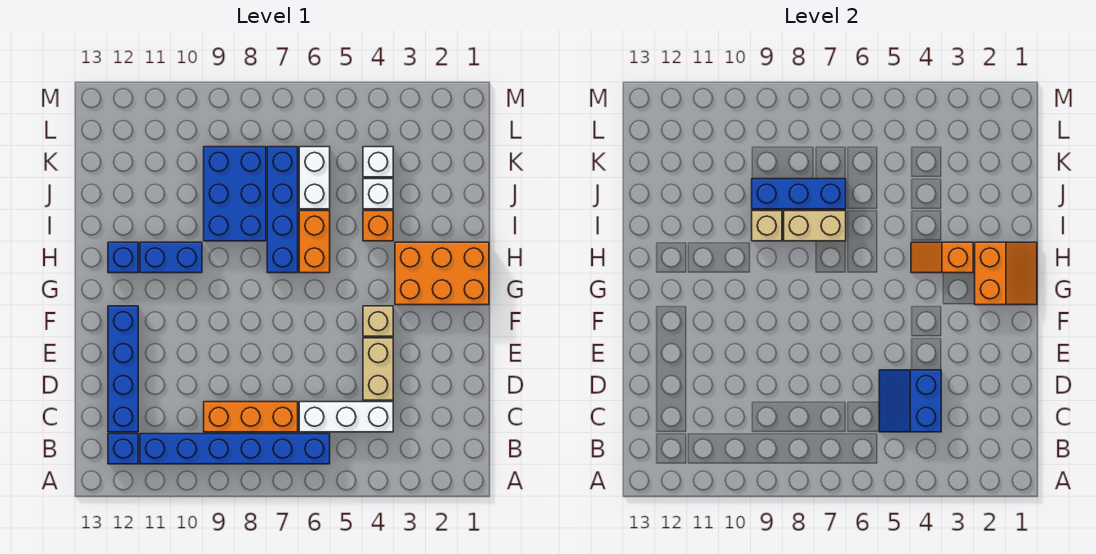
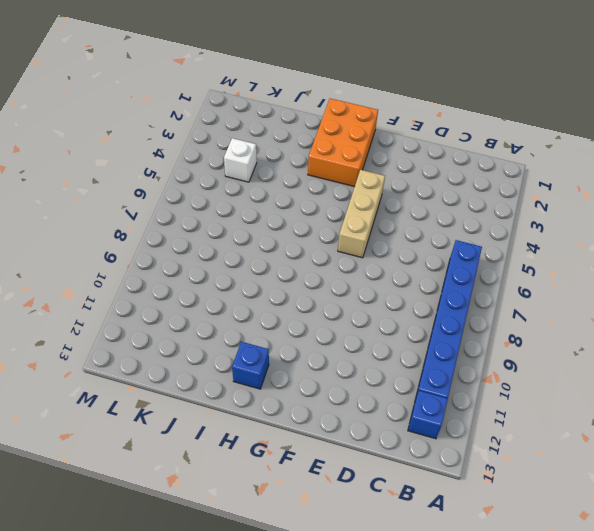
tan brick F4:F6 level 1 -> tan brick F4 level 1
none -> white brick C4:C6 level 1
none -> orange brick C7:C9 level 1
none -> blue brick C12:F12 level 1

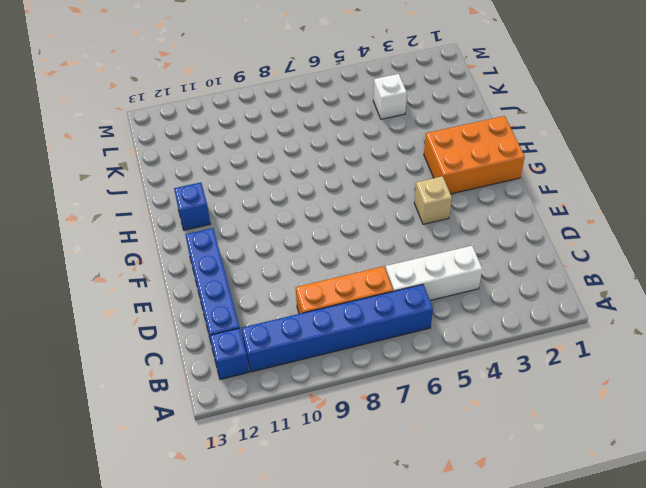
none -> tan brick D4:E4 level 1
none -> orange brick H6:I6 level 1
none -> blue brick H7:K7 level 1

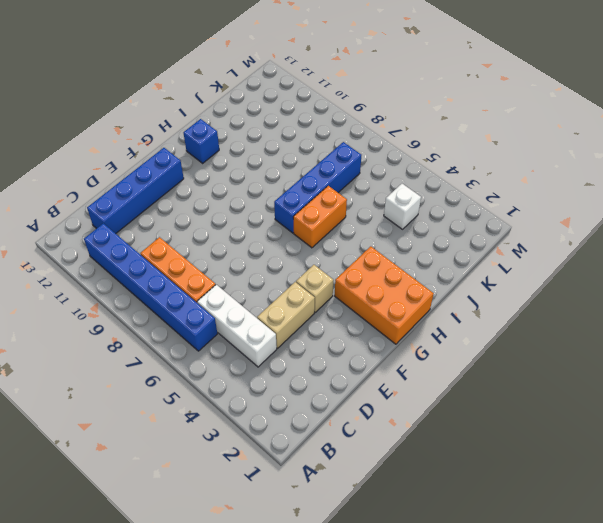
none -> blue brick B12 level 1
none -> blue brick H10:H11 level 1
none -> orange brick I4 level 1

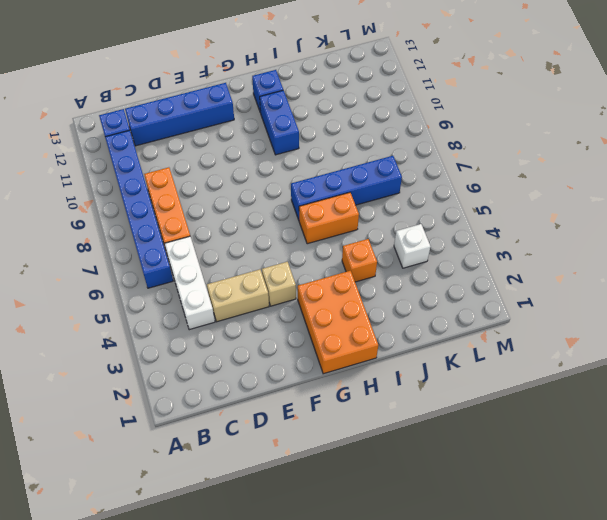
none -> blue brick I8:K9 level 1
none -> white brick J4 level 1
none -> white brick J6:K6 level 1

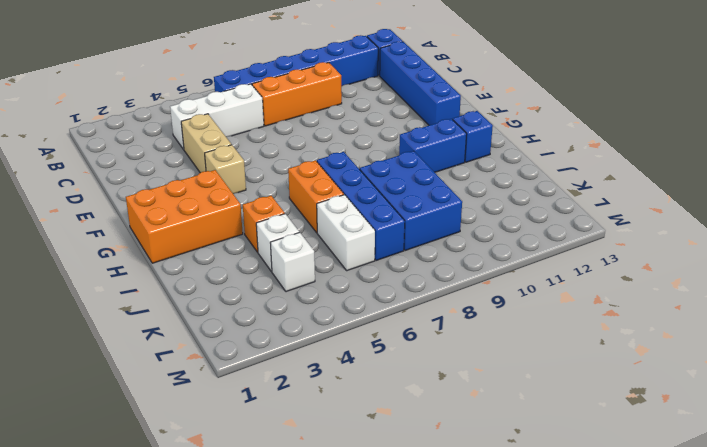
none -> blue slope C4:D5 level 2 top 4
none -> orange slope G1:H2 level 2 top 2
none -> orange slope H3:H4 level 2 top 3

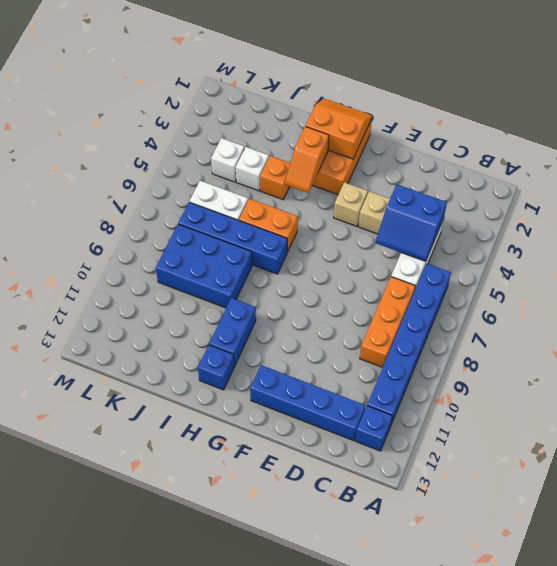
none -> tan brick I7:I8 level 2
none -> tan brick I9 level 2
none -> blue brick J7:J9 level 2

